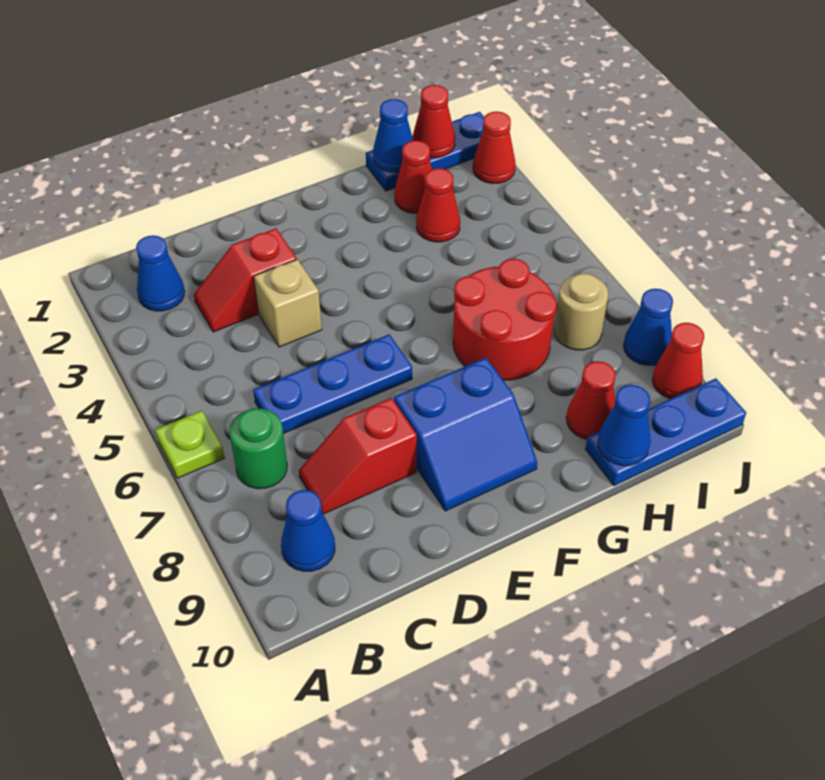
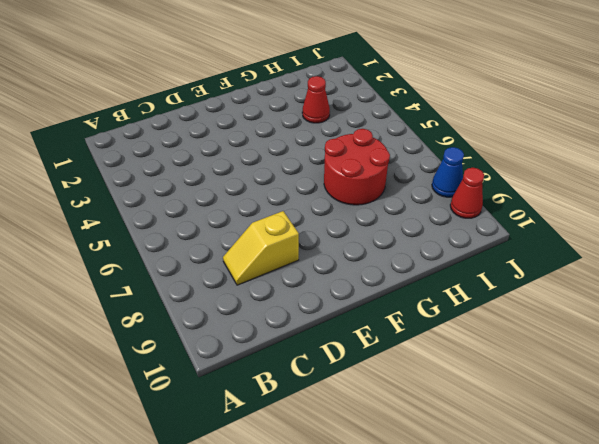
yellow slope C8:D8 level 1 top D -> red slope C8:D8 level 1 top D
none -> lime plate A6 level 1
none -> blue cone B2 level 1
none -> green round brick B7 level 1

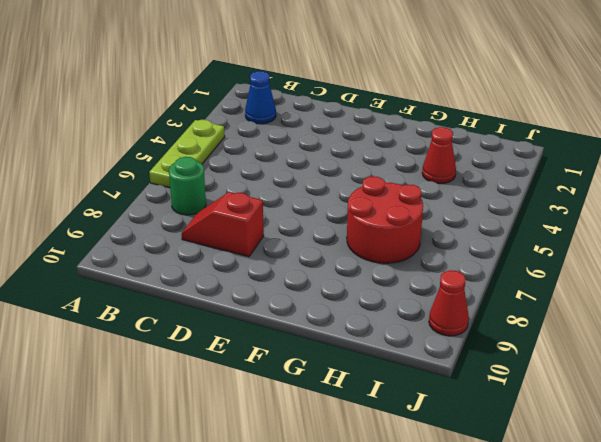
lime plate A4:A6 level 1 -> lime plate A6 level 1
none -> blue cone B9 level 1
none -> red slope C3:D3 level 1 top D
none -> blue plate C6:E6 level 1

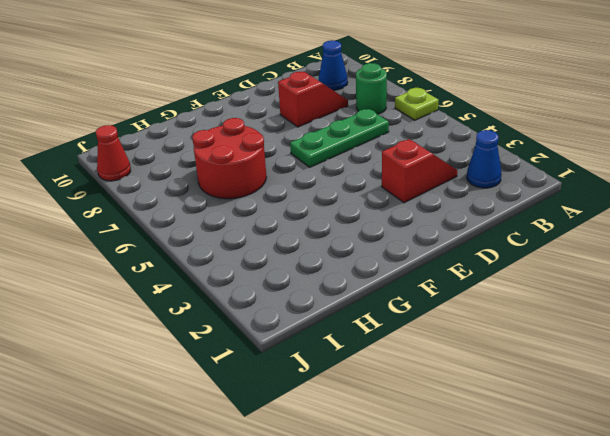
green plate C6:E6 level 1 -> blue plate C6:E6 level 1
none -> tan brick D4 level 1
none -> blue slope E8:F9 level 1 top 8
none -> blue plate H1:J1 level 1

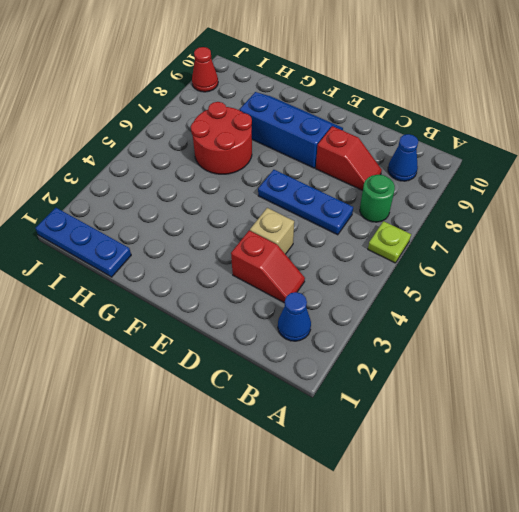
blue slope E8:G9 level 1 top 8 -> blue slope E8:F9 level 1 top 8
none -> red cone H2 level 1
none -> red cone H3 level 1
none -> red cone H9 level 1

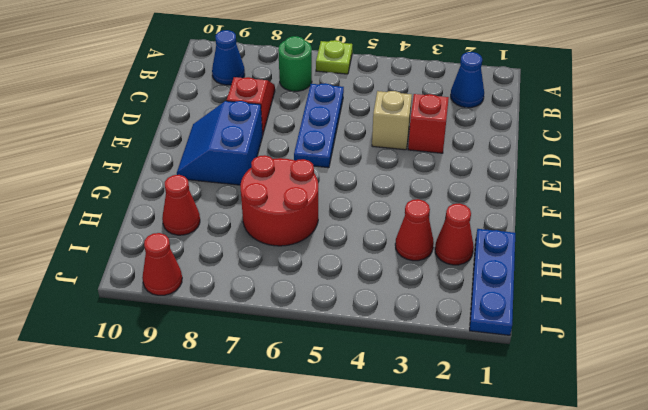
none -> blue plate H10:J10 level 1
none -> tan round brick I7 level 1
none -> red cone J2 level 1

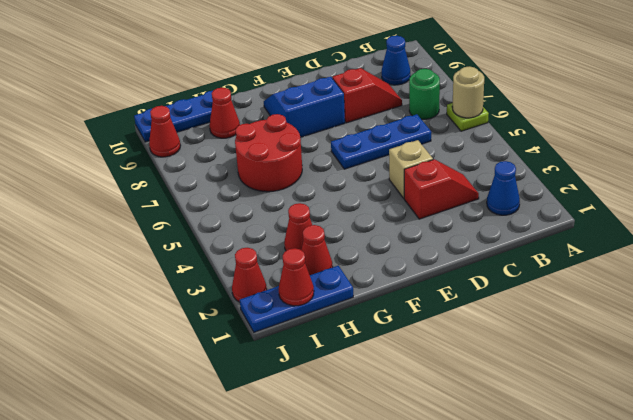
tan round brick A6 level 2 -> tan round brick I7 level 1
none -> blue cone J8 level 1
none -> blue cone H1 level 2
none -> blue cone H10 level 2

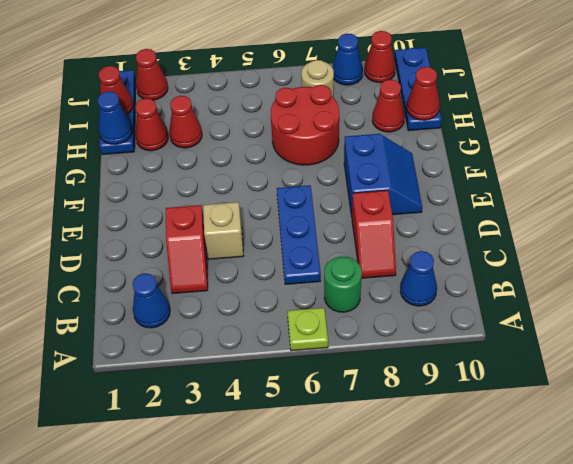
red cone H10 level 2 -> blue cone H10 level 2

